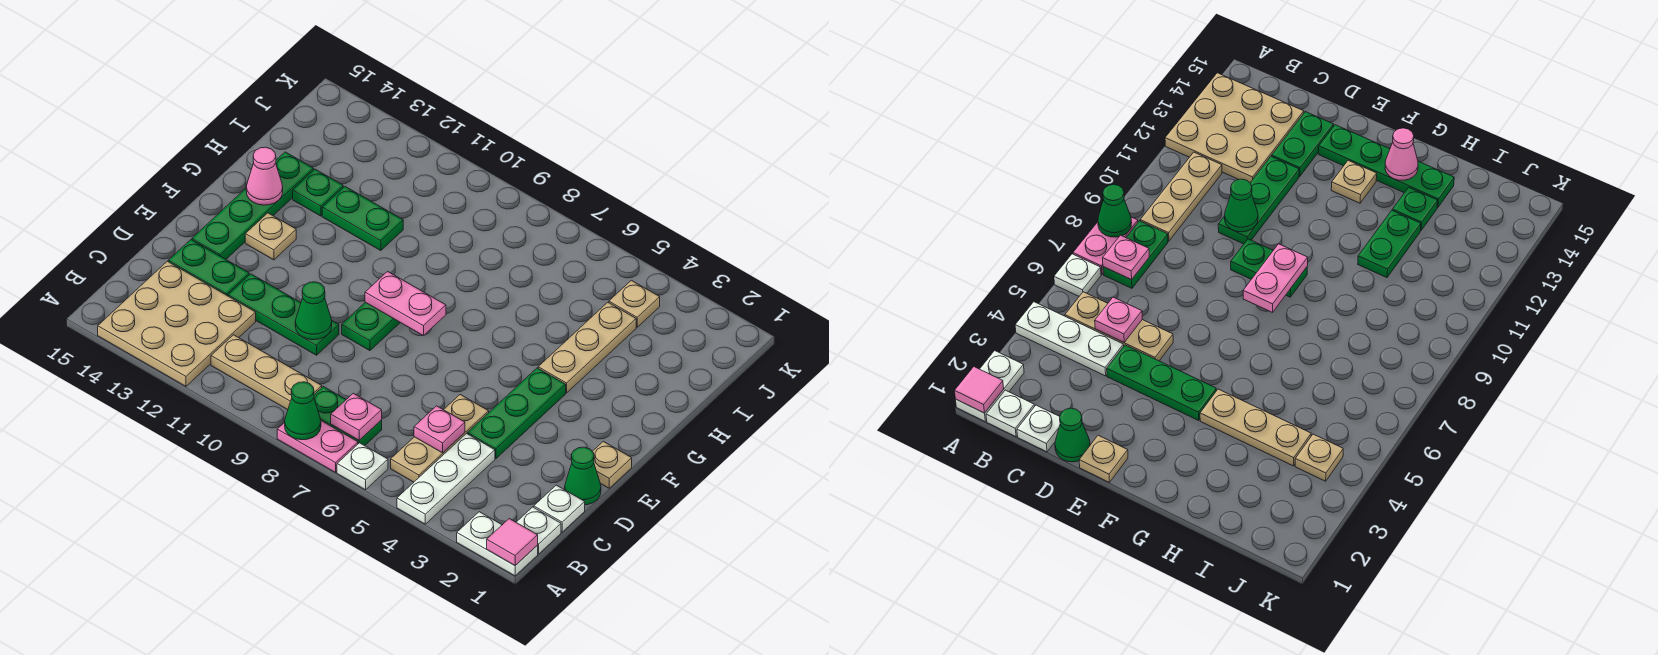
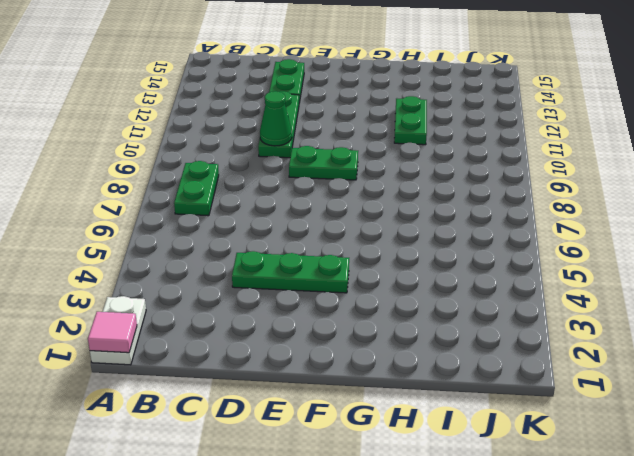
none -> white plate A4:C4 level 1
none -> white plate A6 level 1
none -> pink plate A7:A8 level 1

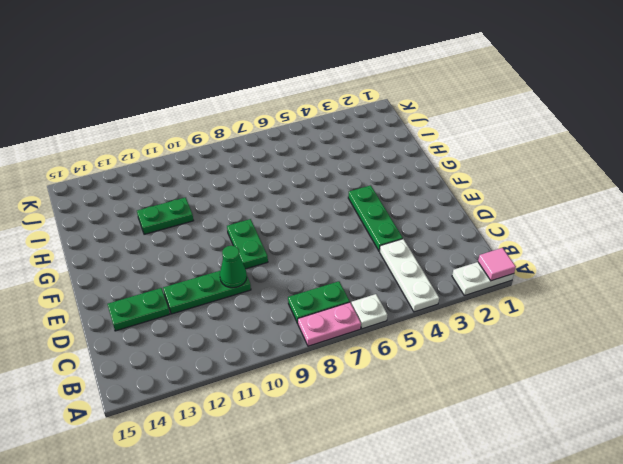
none -> tan plate A12:C14 level 1
none -> white plate B1 level 1
none -> tan plate B5:D5 level 1

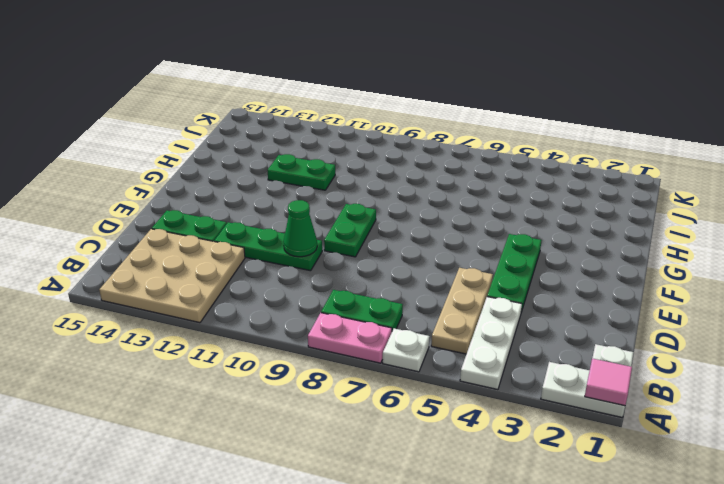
none -> tan plate B9:B11 level 1
none -> white plate C1 level 1
none -> green cone D1 level 1

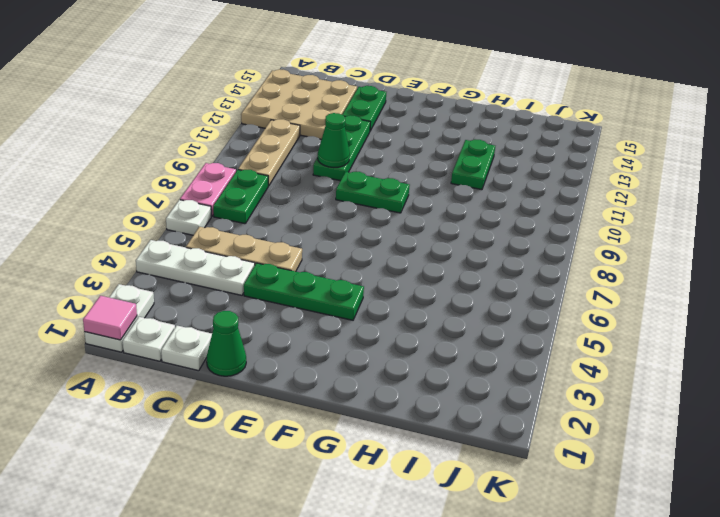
none -> tan plate E1 level 1
none -> green plate E14:H14 level 1
none -> tan plate F13 level 1

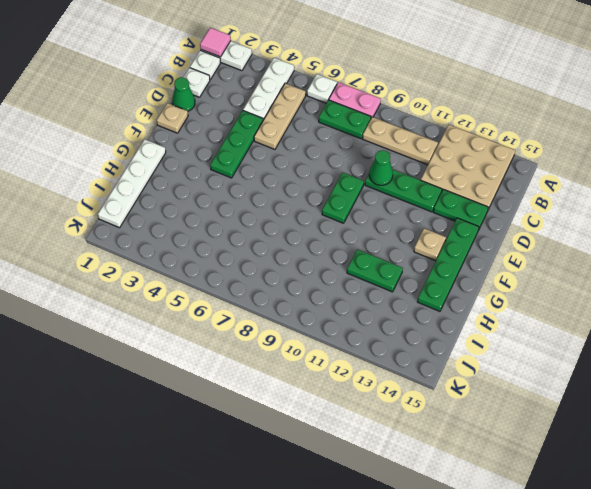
white plate G1:J1 level 1 -> none
none -> tan plate G4:I4 level 1
none -> green plate H13 level 1
none -> tan plate J4 level 1

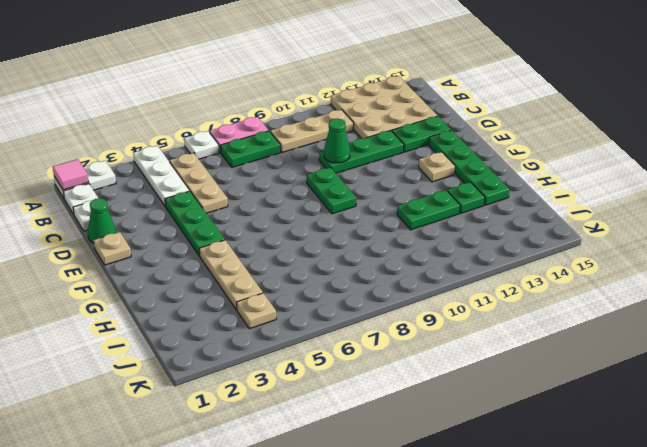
none -> green cone A8 level 2
none -> pink plate B7 level 2
none -> pink plate C5 level 2

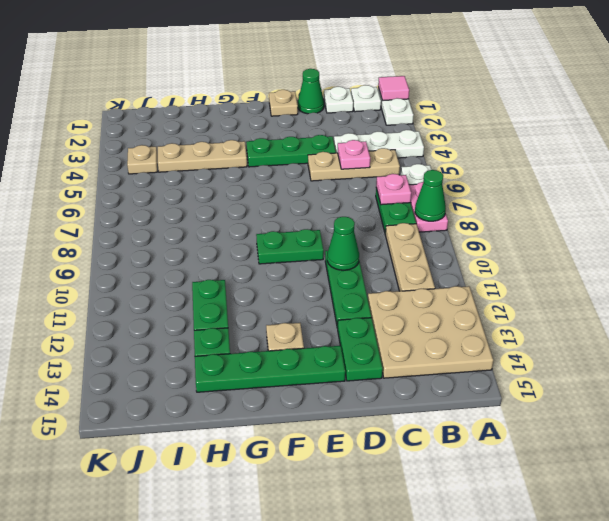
none -> pink plate F8:F9 level 2
none -> pink cone G14 level 2

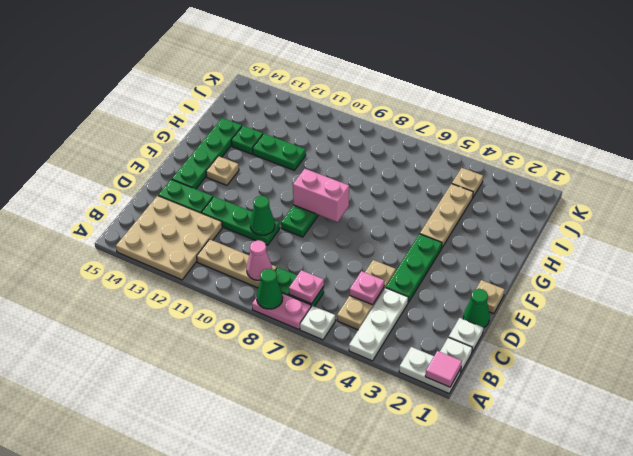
pink cone B9 level 2 -> pink cone G14 level 2
pink brick F8:F9 level 2 -> pink plate F8:F9 level 2

